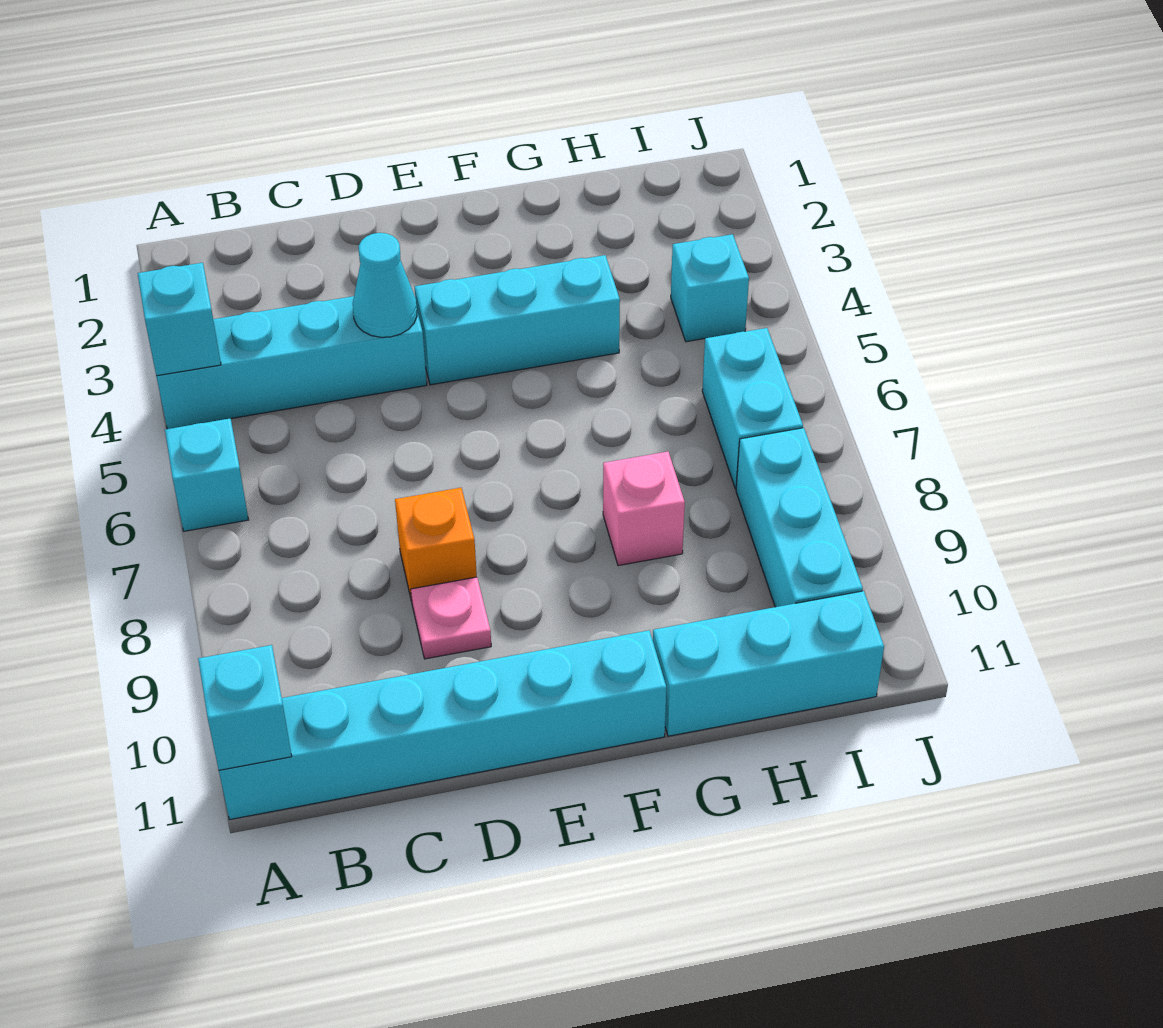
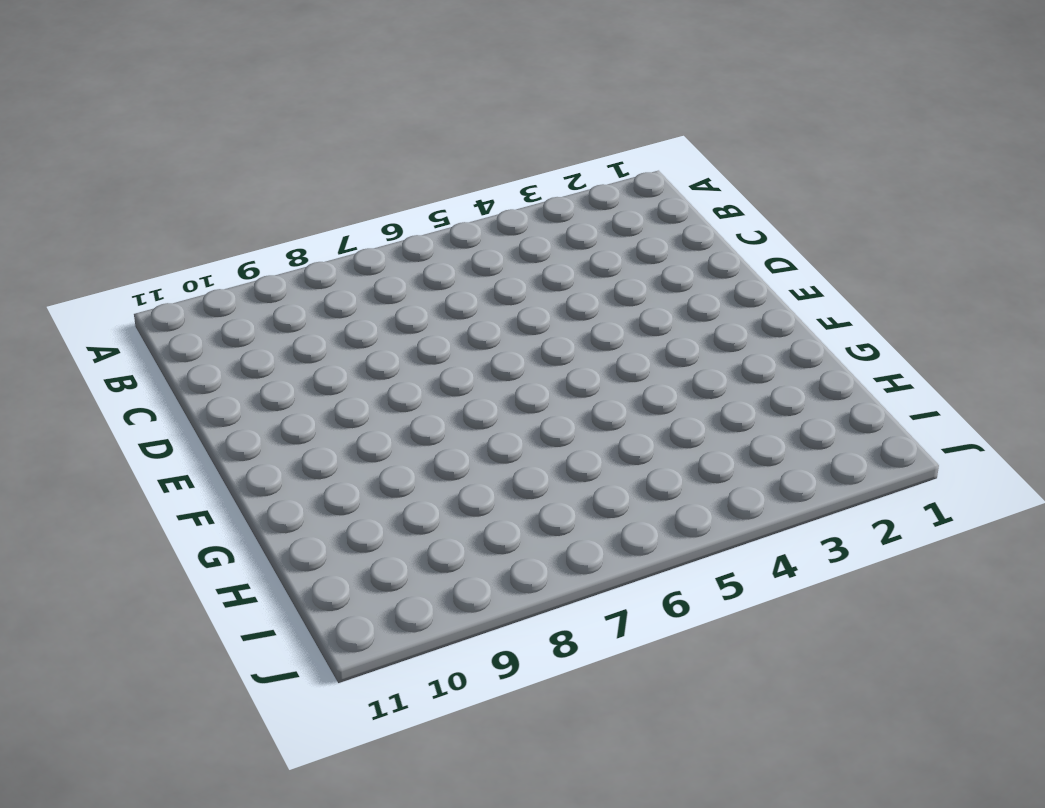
none -> cyan brick A4:D4 level 1
none -> cyan brick A6 level 1
none -> cyan brick A11:F11 level 1

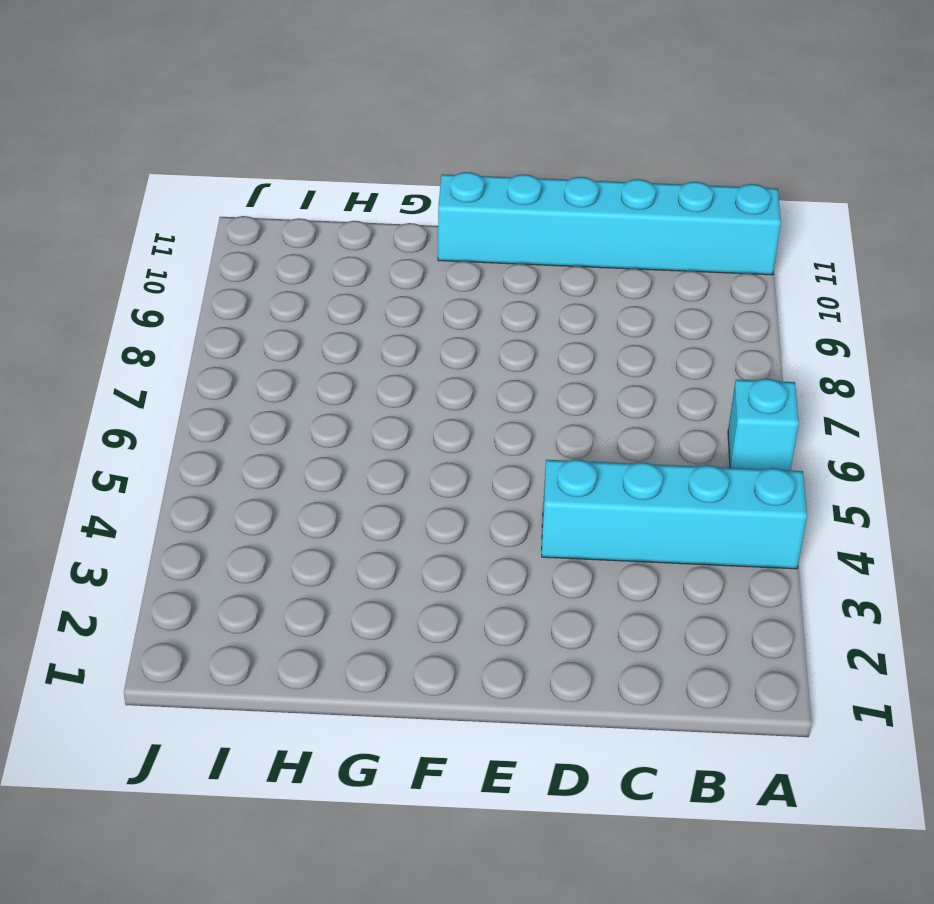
none -> orange brick D8 level 1
none -> pink plate D9 level 1
none -> cyan brick E4:G4 level 1

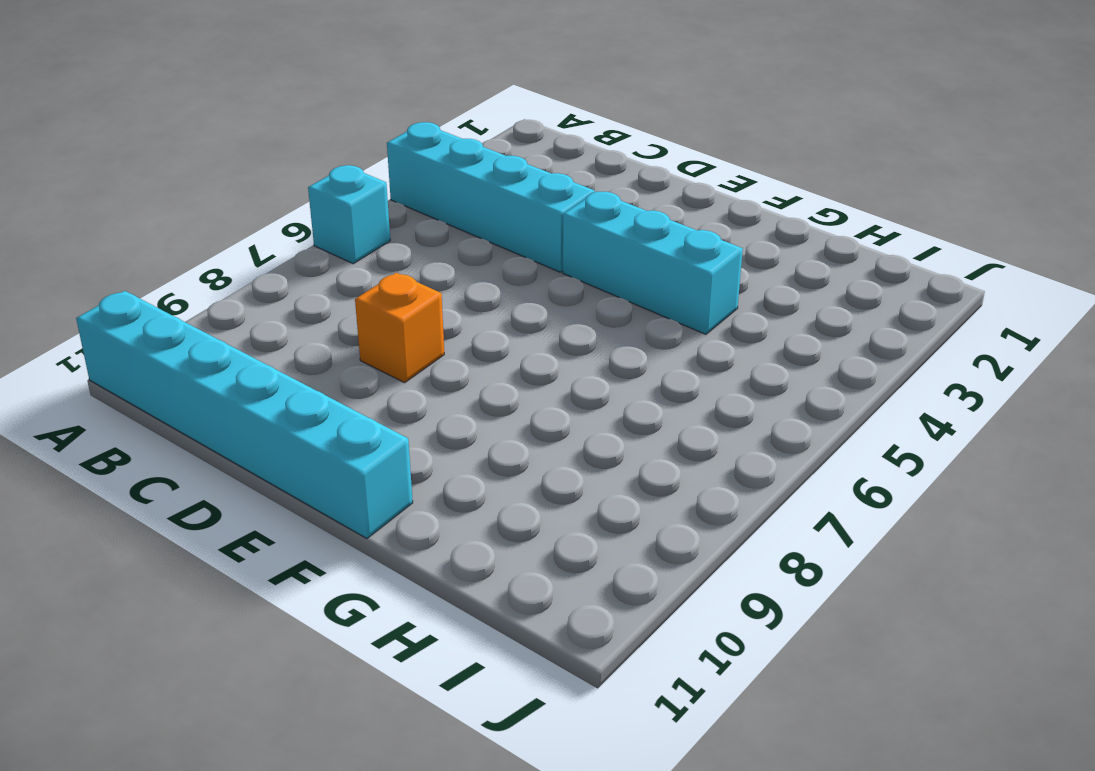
none -> pink plate D9 level 1
none -> pink brick G8 level 1
none -> cyan brick G11:I11 level 1

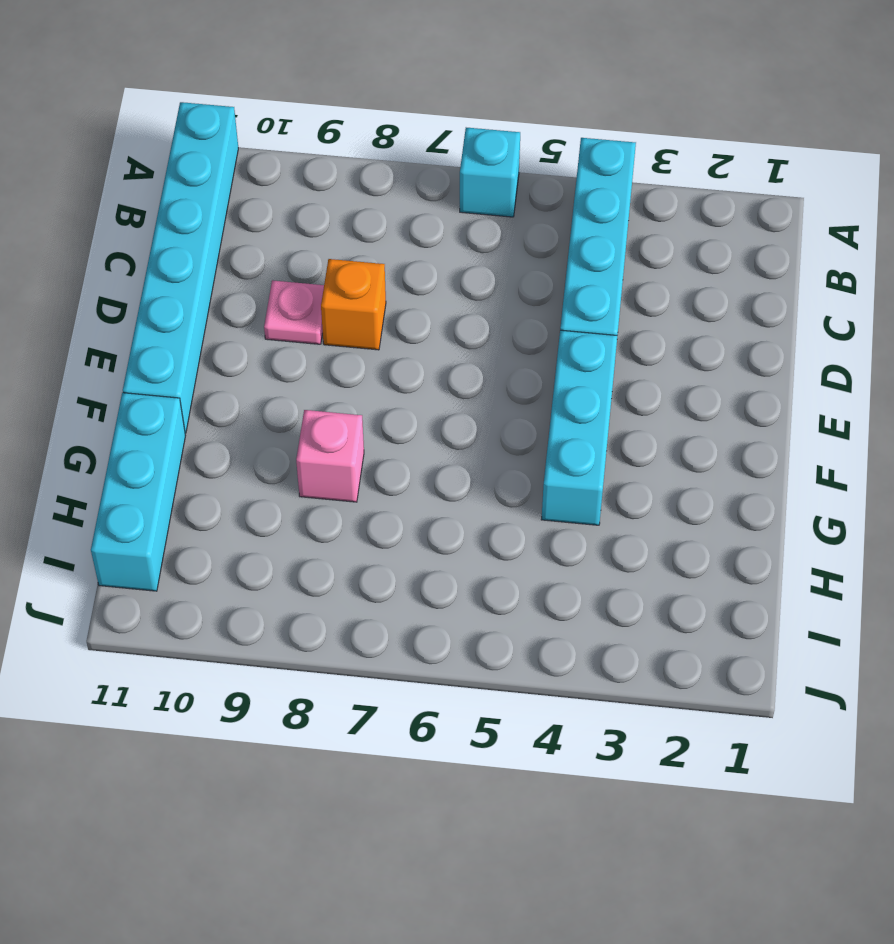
none -> cyan brick I4 level 1
none -> cyan brick I6:I7 level 1
none -> cyan brick I8:I10 level 1

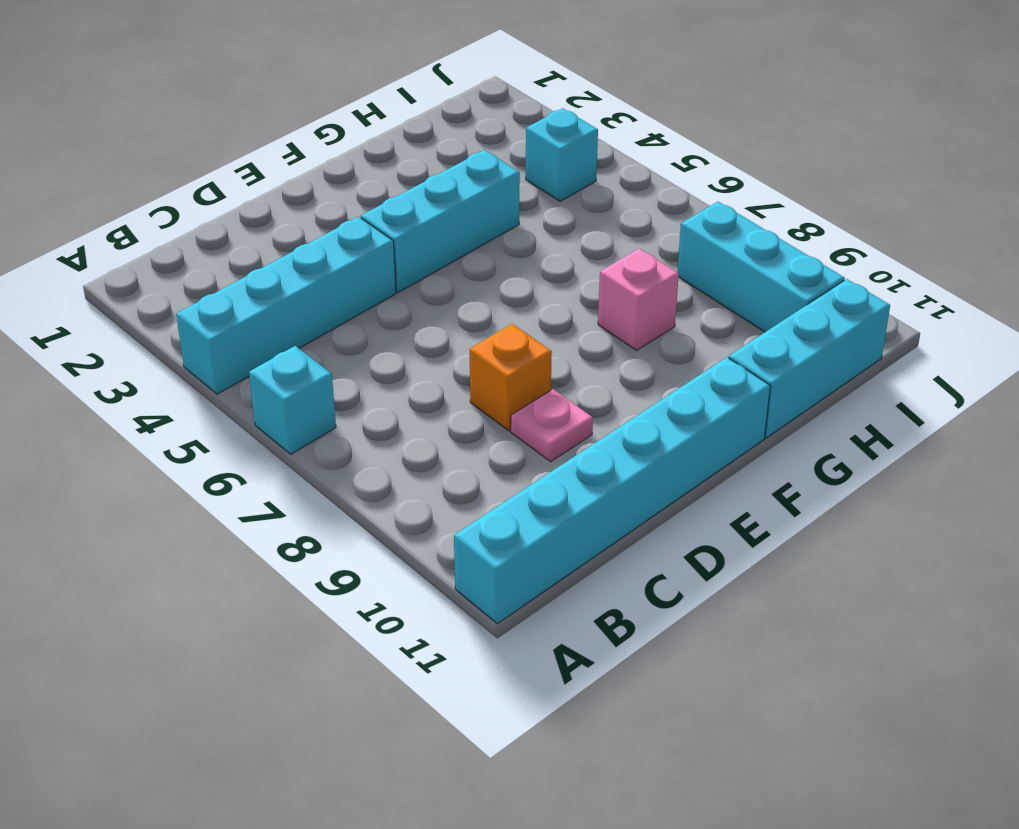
none -> cyan brick I6:I7 level 1
none -> cyan brick A4 level 2
none -> cyan brick A11 level 2

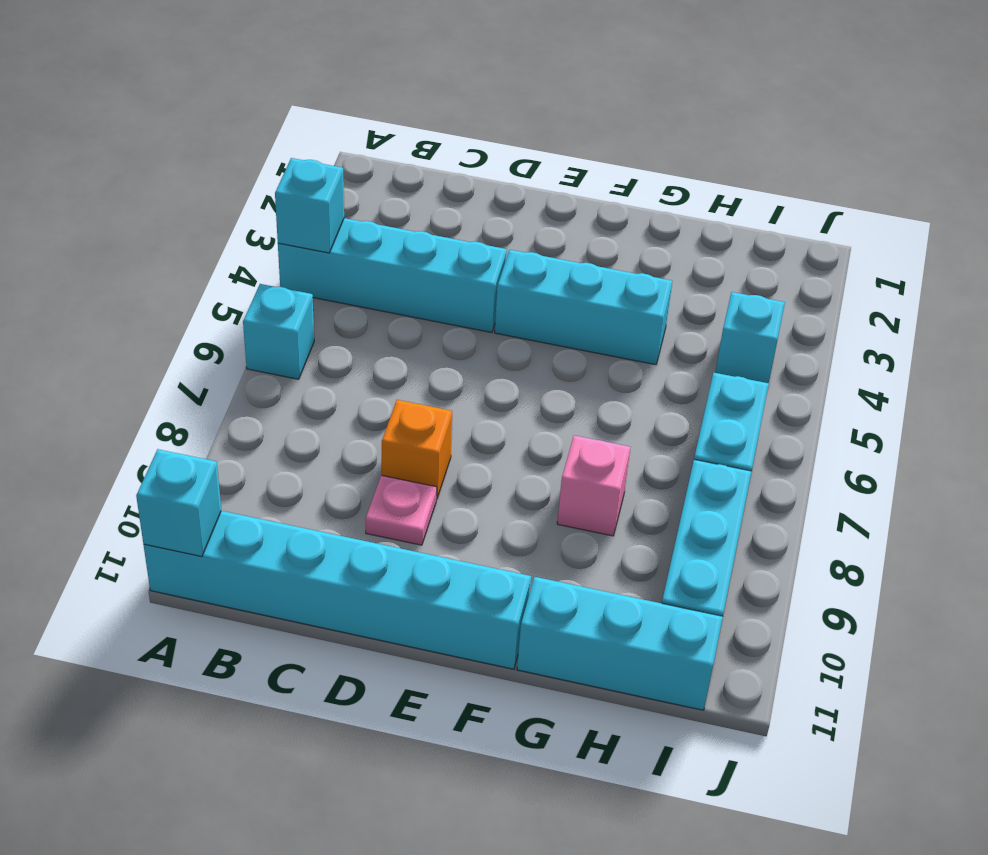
none -> cyan cone D4 level 2

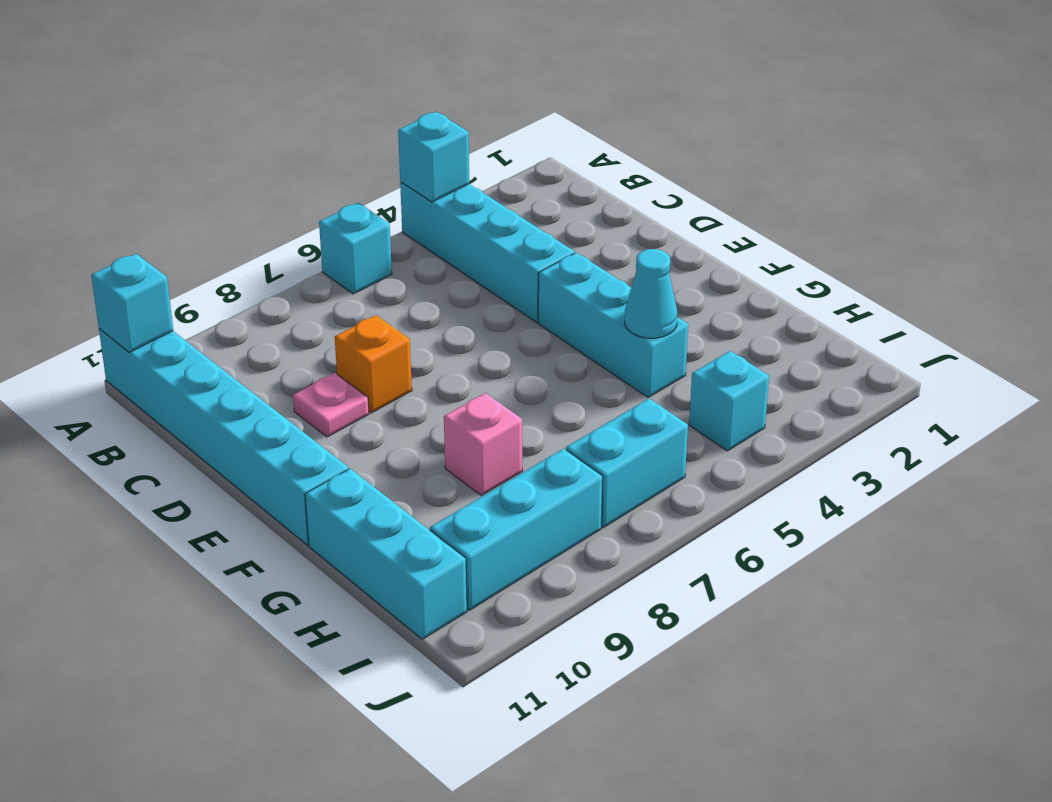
cyan cone G4 level 2 -> cyan cone D4 level 2

